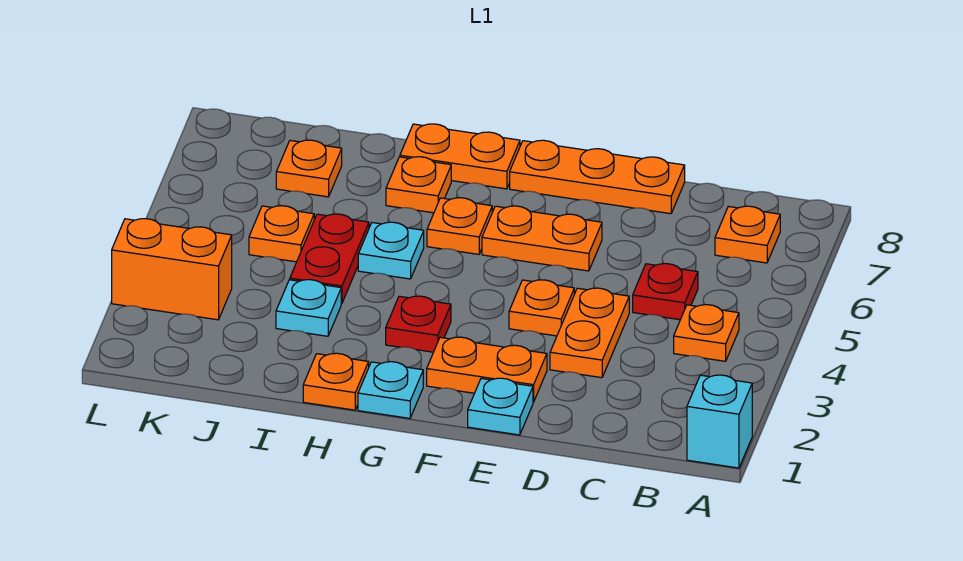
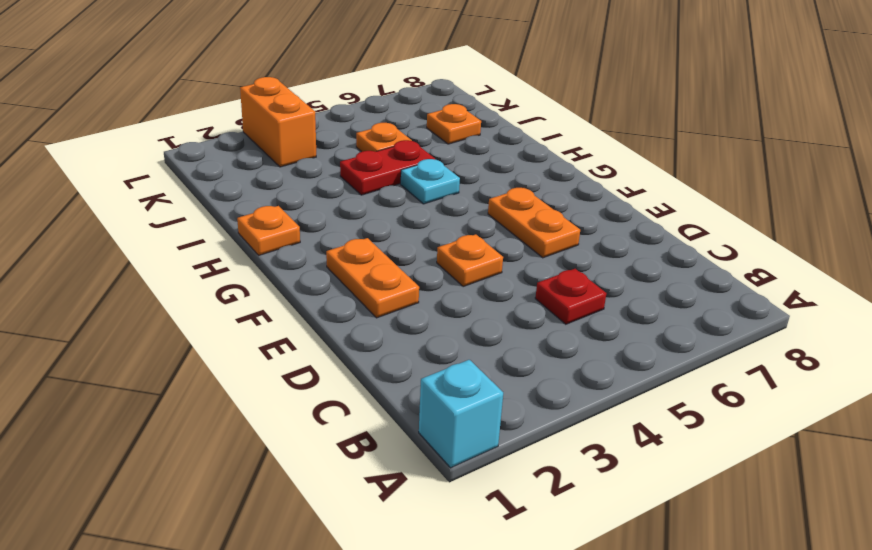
none -> orange plate B4 level 1
none -> orange plate B7 level 1
none -> orange plate D3:D4 level 1

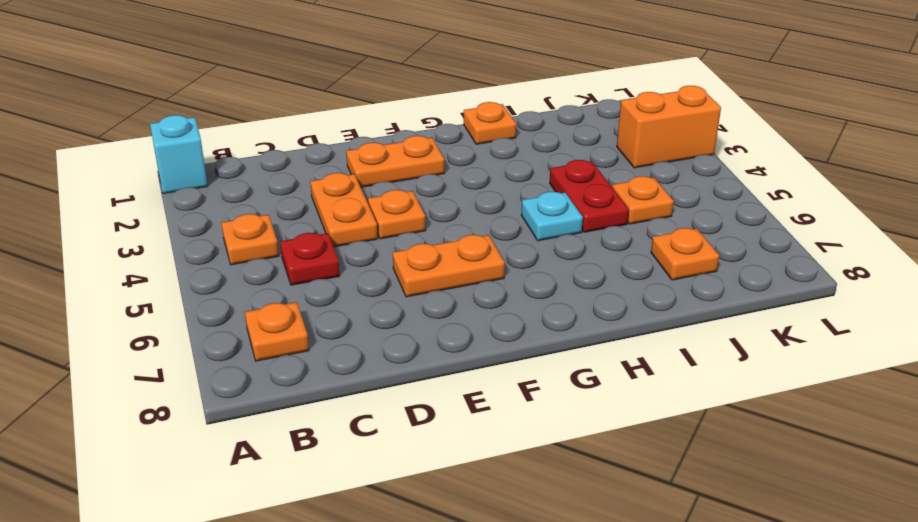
none -> orange plate D8:F8 level 1
none -> cyan plate E1 level 1
none -> cyan plate G1 level 1

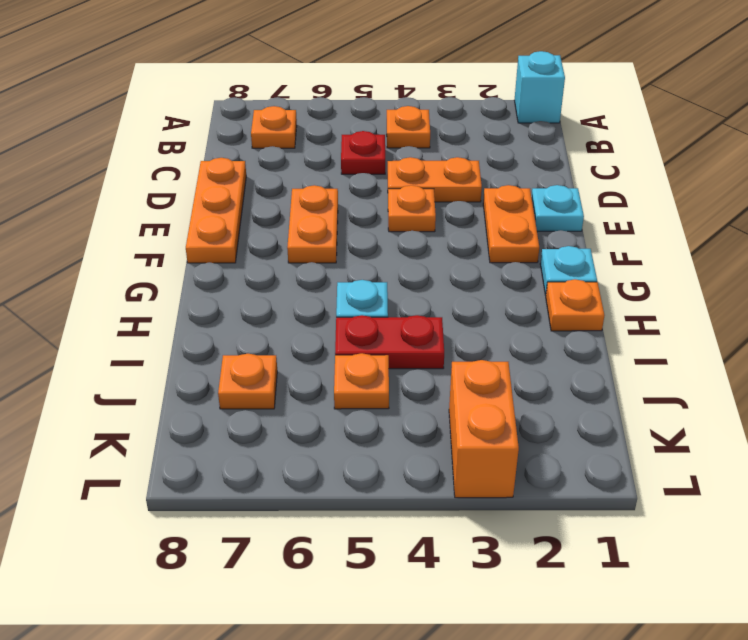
none -> red plate G3 level 1
none -> orange plate G6 level 1
none -> orange plate G8:H8 level 1

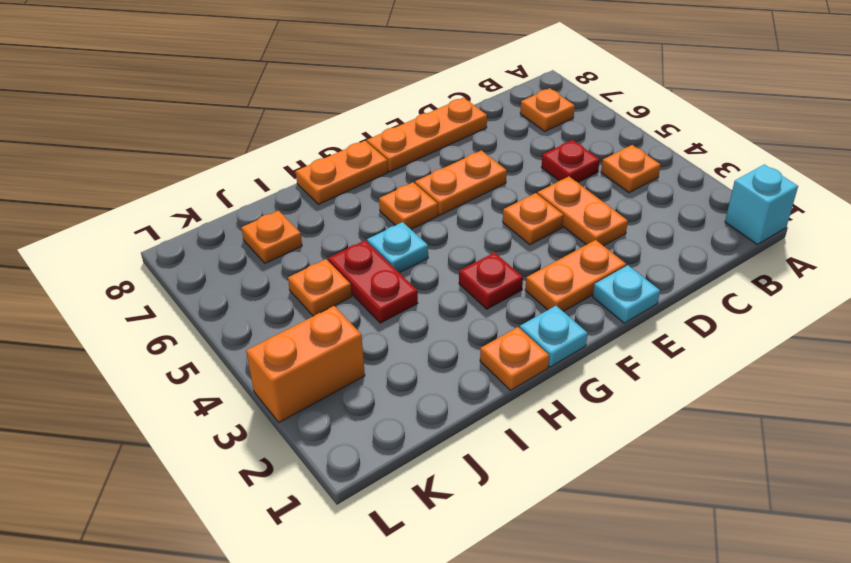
none -> orange plate H7 level 1
none -> cyan plate I3 level 1

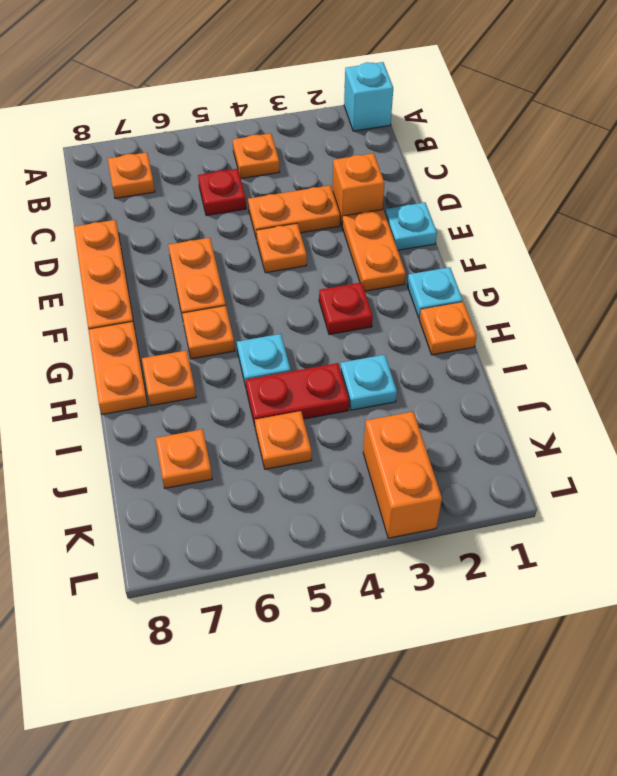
orange brick D2 level 1 -> none

